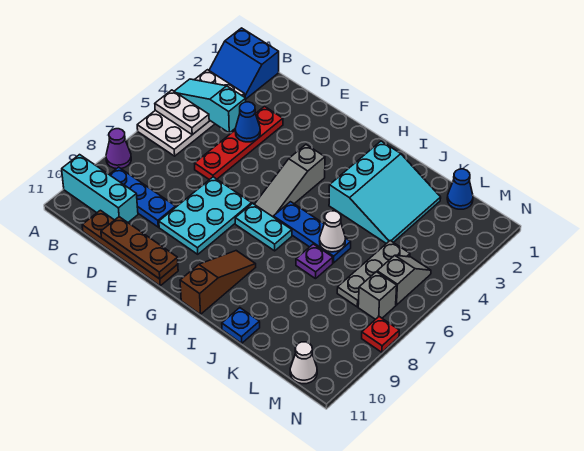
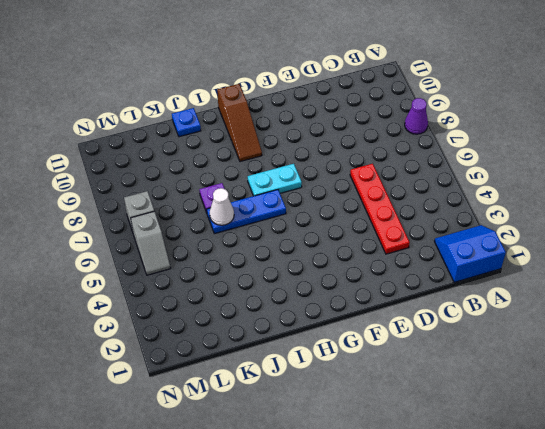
none -> white plate A3:B6 level 1
none -> cyan brick A10:C10 level 1
none -> blue plate B9:D9 level 1

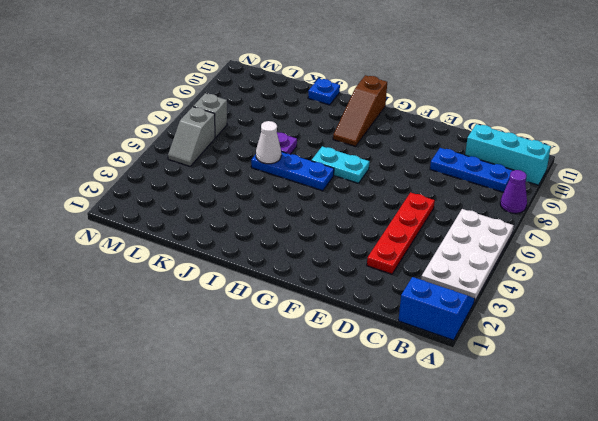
none -> brown plate C11:F11 level 1
none -> cyan plate E7:F9 level 1
none -> grey slope G4:G6 level 1 top 4

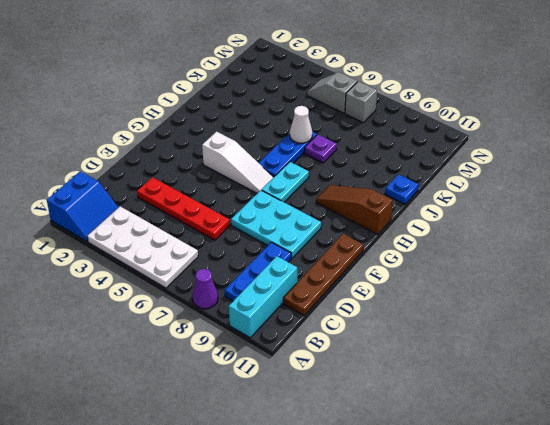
white slope G4:G6 level 1 top 4 -> grey slope G4:G6 level 1 top 4
none -> cyan slope I2:K4 level 1 top I
none -> blue cone L1 level 1
none -> grey plate L5:L7 level 1

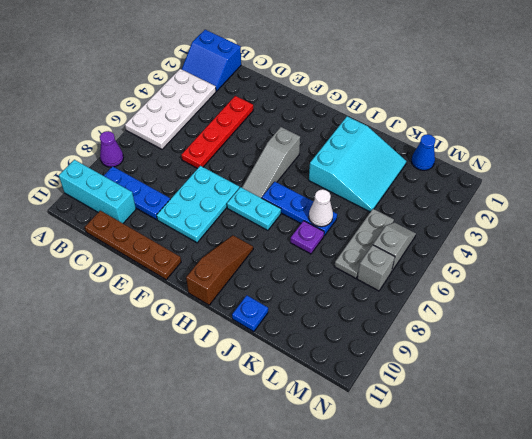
none -> white cone M11 level 1
none -> red plate N8 level 1
none -> cyan slope A4:C4 level 2 top C

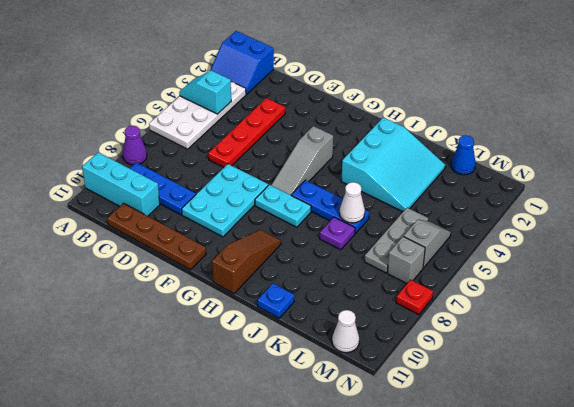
cyan slope A4:B4 level 2 top B -> cyan slope A4:C4 level 2 top C
none -> white plate A5:B5 level 2
none -> blue cone D4 level 2
none -> brown plate D11:F11 level 2

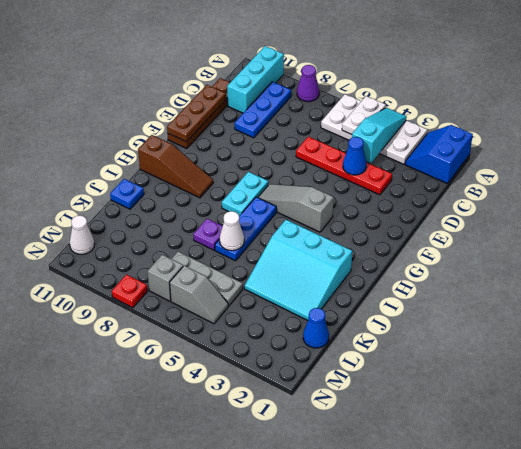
none -> cyan plate E7:F9 level 1

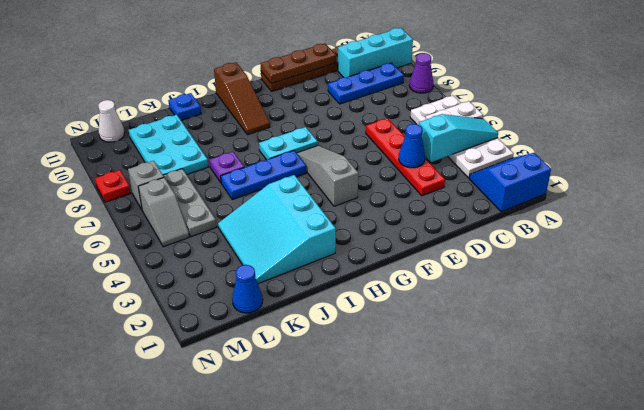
cyan plate K8:L10 level 1 -> cyan plate E7:F9 level 1
none -> white cone J6 level 2

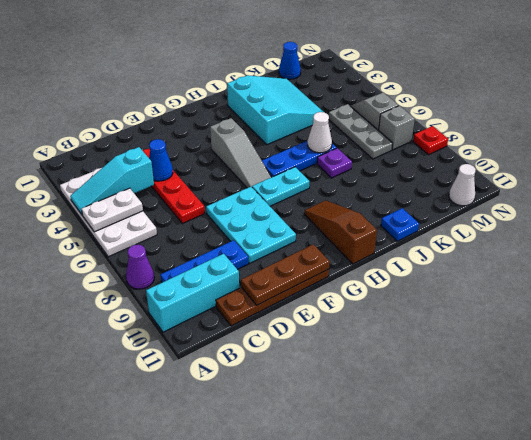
none -> blue slope A1:B2 level 1 top 1

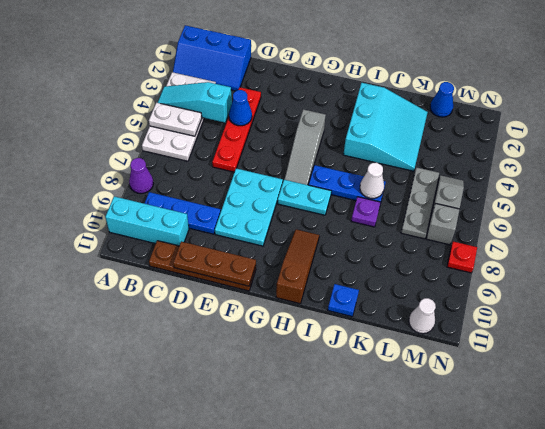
blue slope A1:C2 level 1 top 1 -> blue slope A1:B2 level 1 top 1

